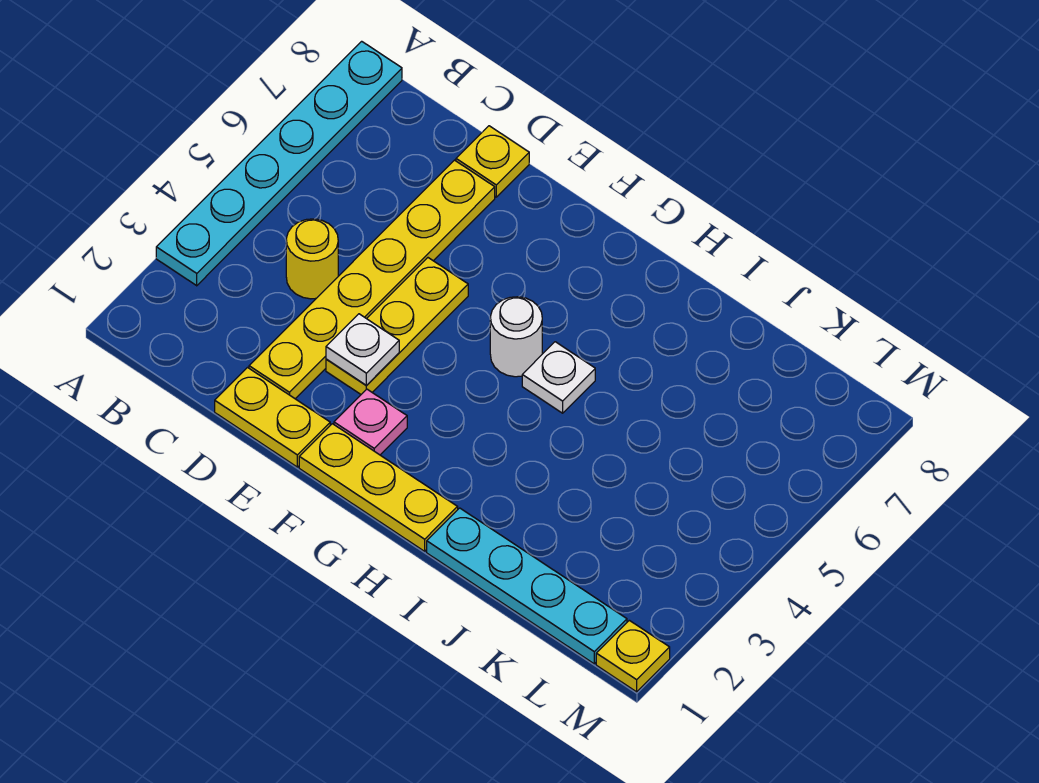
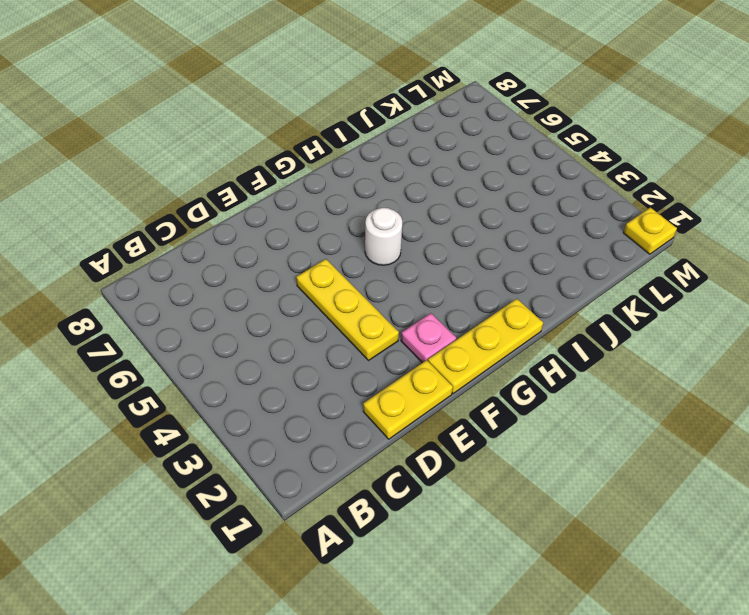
none -> cyan plate A3:A8 level 1
none -> yellow round brick C4 level 1
none -> yellow plate D2:D7 level 1

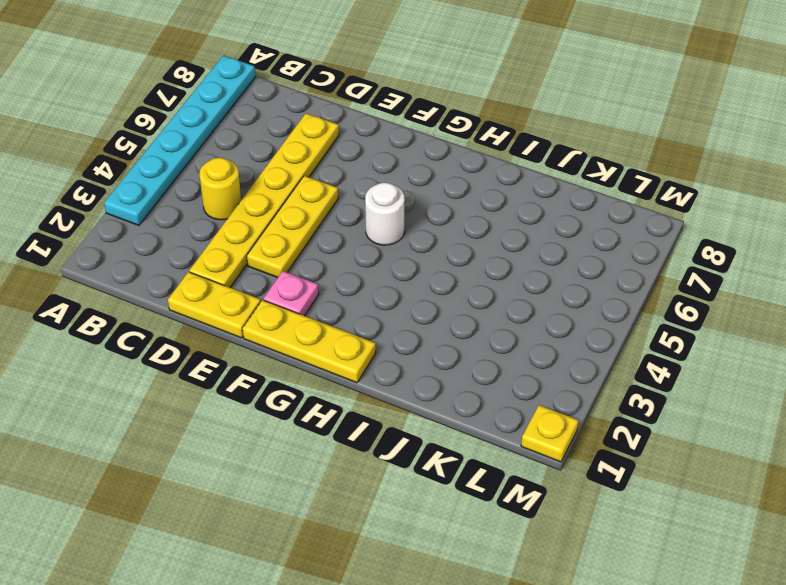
none -> yellow plate D8 level 1
none -> white plate H5 level 1
none -> cyan plate I1:L1 level 1

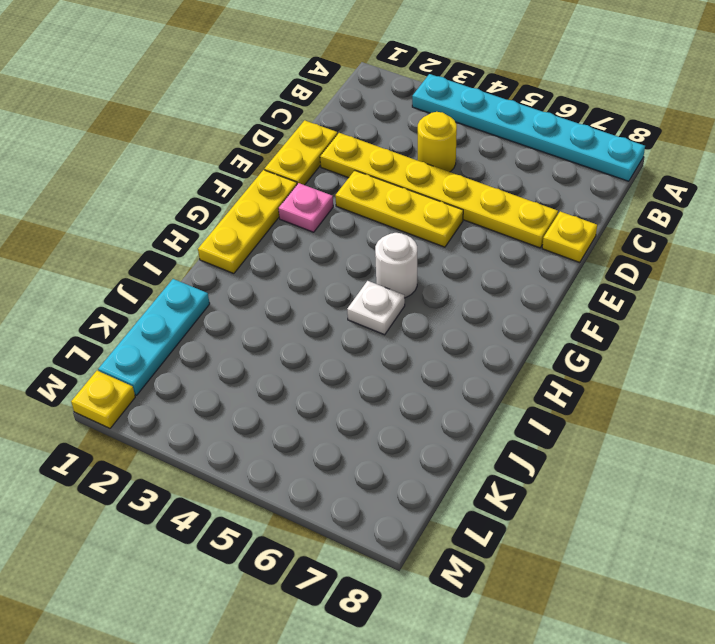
cyan plate J1:L1 level 1 -> cyan plate I1:L1 level 1
none -> white plate E3 level 2

